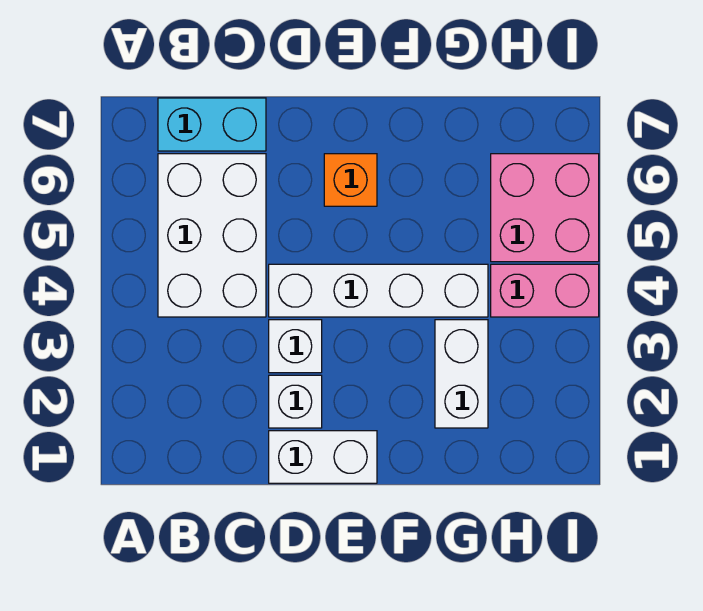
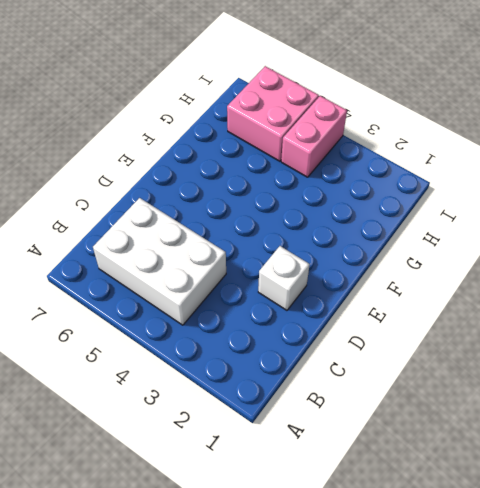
none -> cyan brick B7:C7 level 1
none -> white brick D1:E1 level 1

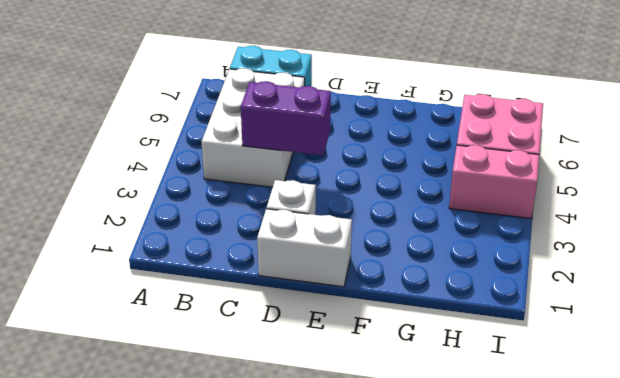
purple brick C4:D4 level 2 -> none
none -> white brick D3 level 1
none -> white brick D4:G4 level 1

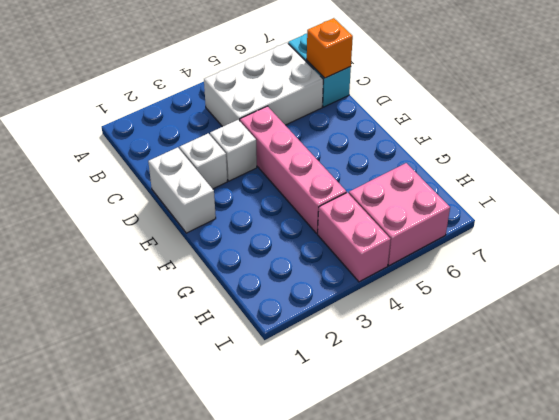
orange brick C7 level 2 -> orange brick E6 level 1
pink brick D4:G4 level 1 -> white brick D4:G4 level 1
none -> white brick G2:G3 level 1

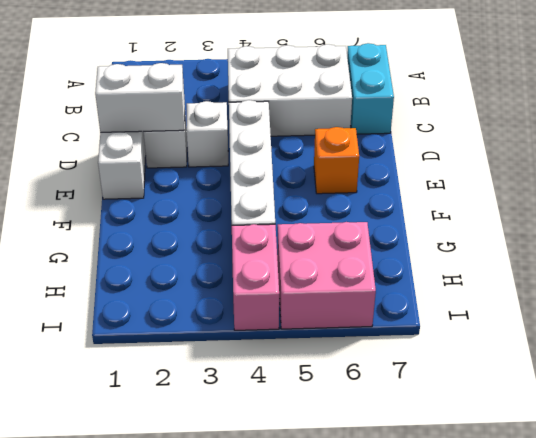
white brick D1:D2 level 2 -> white brick G2:G3 level 1

